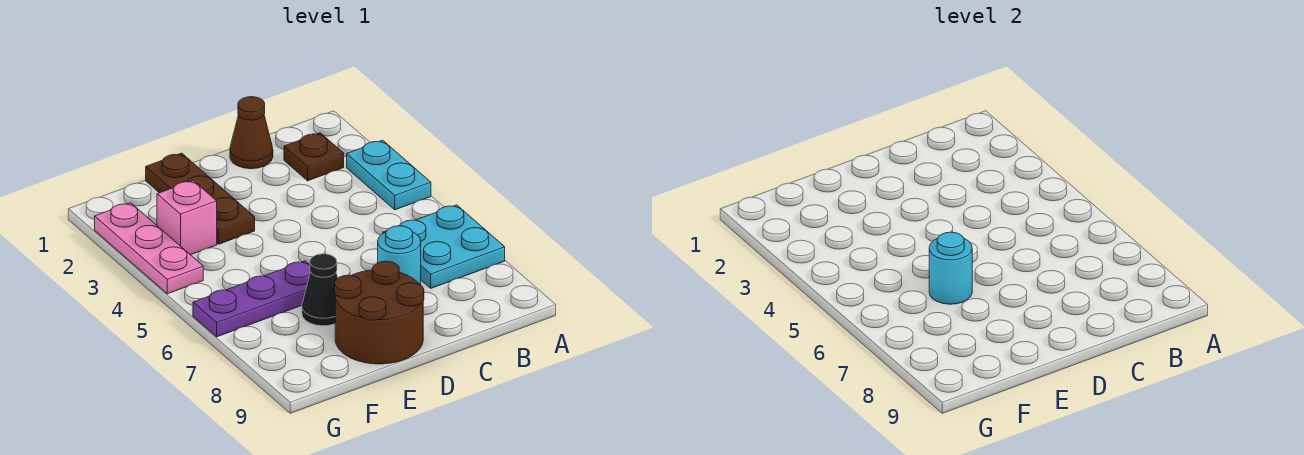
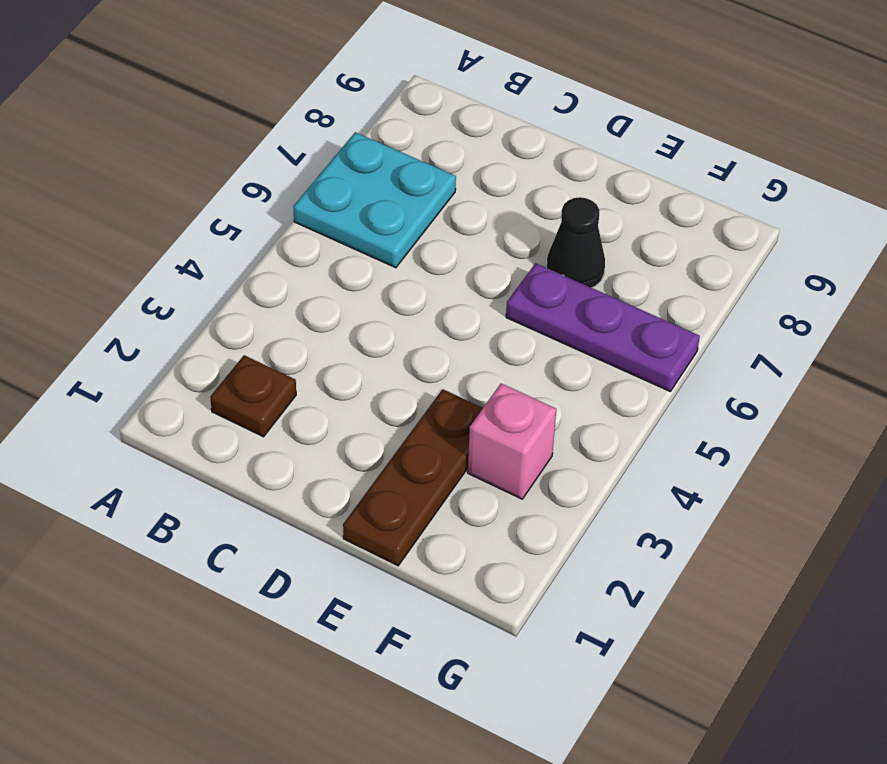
none -> cyan plate A3:A4 level 1
none -> brown cone C1 level 1
none -> cyan round brick C7 level 1

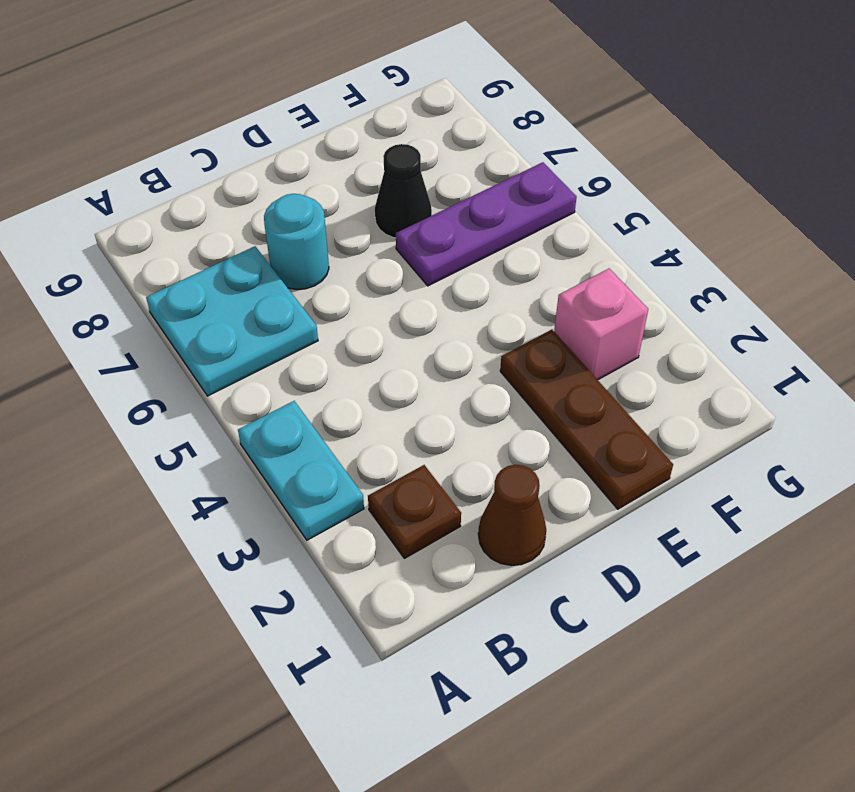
none -> brown round brick D8:E9 level 1
none -> pink plate G2:G4 level 1
none -> cyan round brick E6 level 2

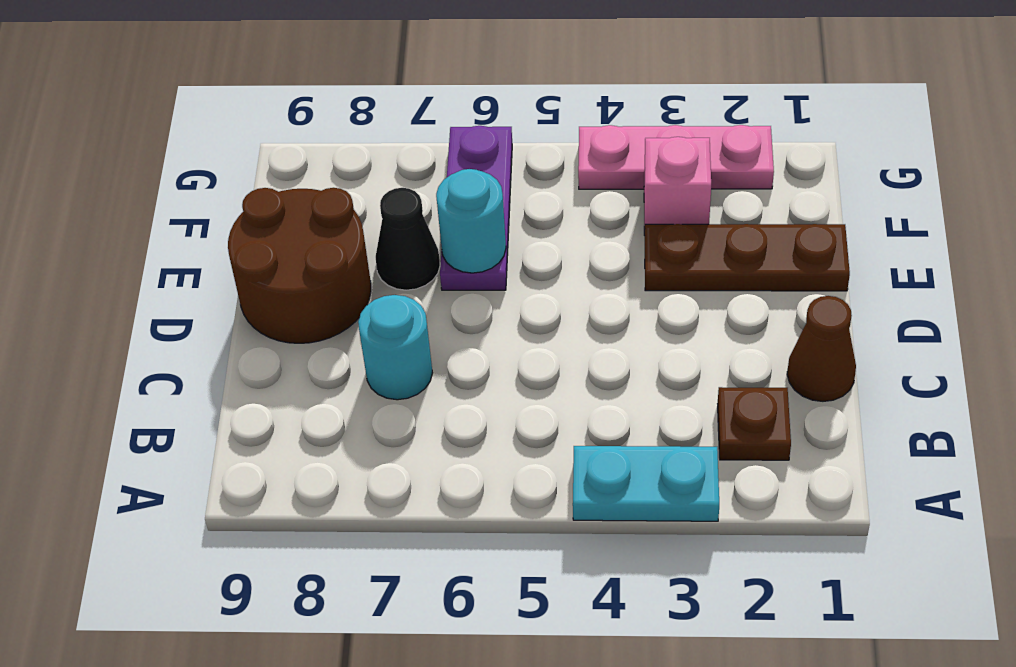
none -> cyan plate A6:B7 level 1

